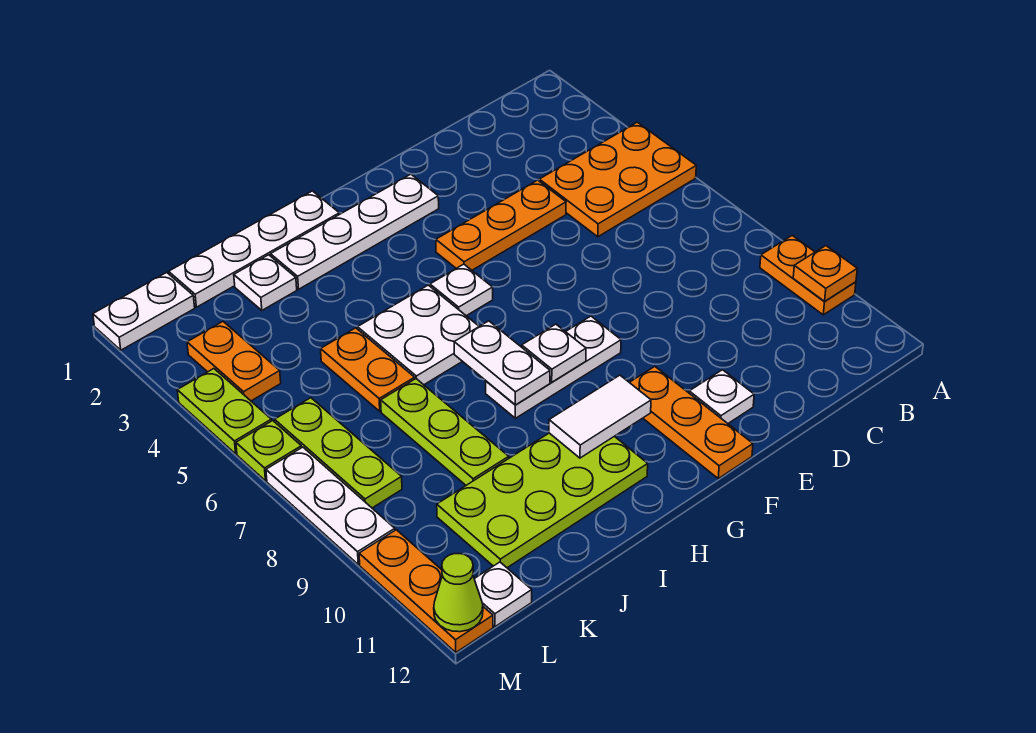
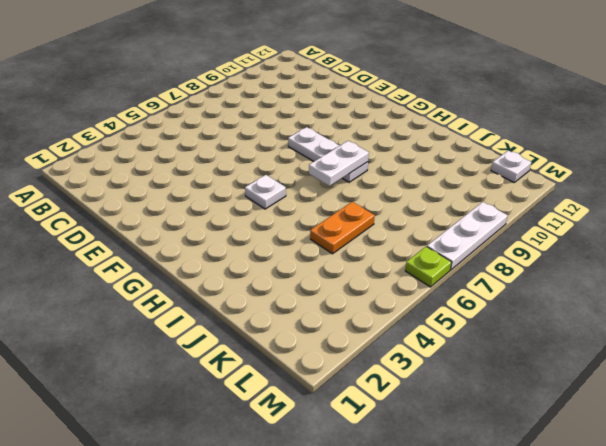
none -> orange plate A4:C5 level 1
none -> orange plate A9:A10 level 1
none -> orange plate D4:F4 level 1

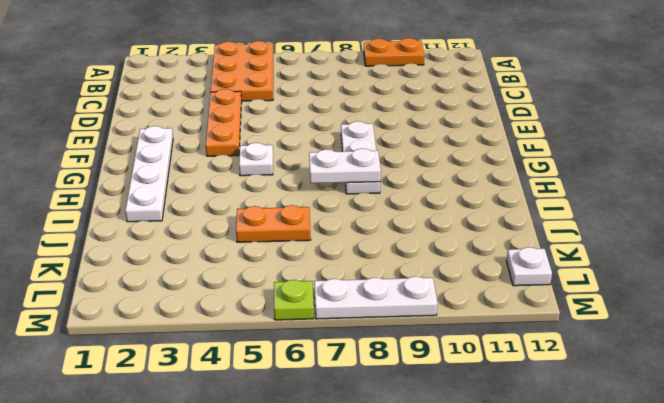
none -> white plate E11 level 1
none -> orange plate F10:F12 level 1
none -> white plate H1:K1 level 1

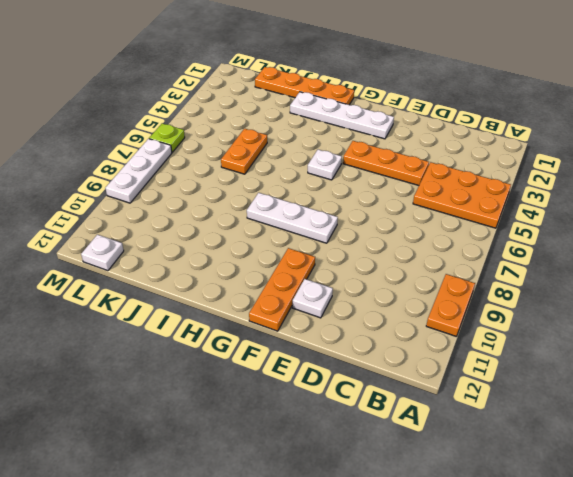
orange plate H1:K1 level 1 -> white plate H1:K1 level 1
none -> white plate H5:I6 level 1
none -> lime plate H10:K11 level 1
none -> white plate J2 level 1

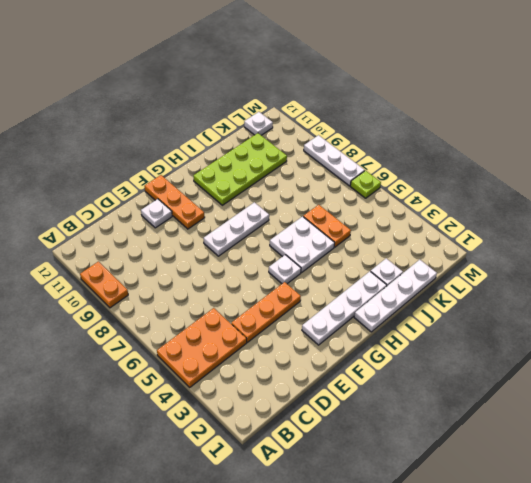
none -> lime plate J7:J9 level 1
none -> white plate L1:M1 level 1
none -> orange plate L3:L4 level 1

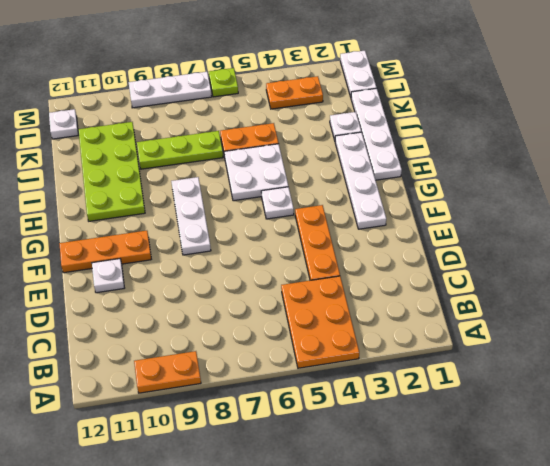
none -> lime plate L6:L8 level 1
none -> lime plate M4:M5 level 1
none -> orange plate M10:M12 level 1

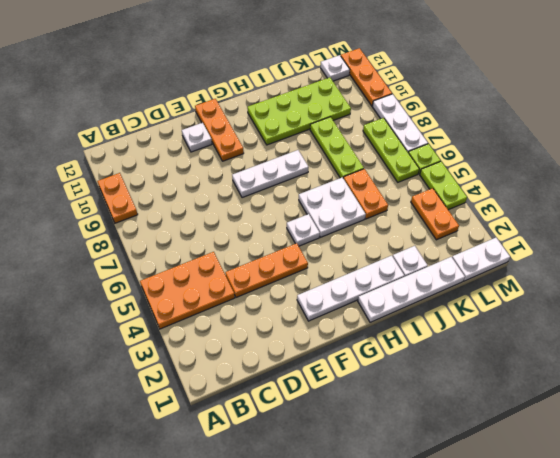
none -> orange plate A10 level 2
none -> white plate G8 level 2
none -> white tile G10:H10 level 2

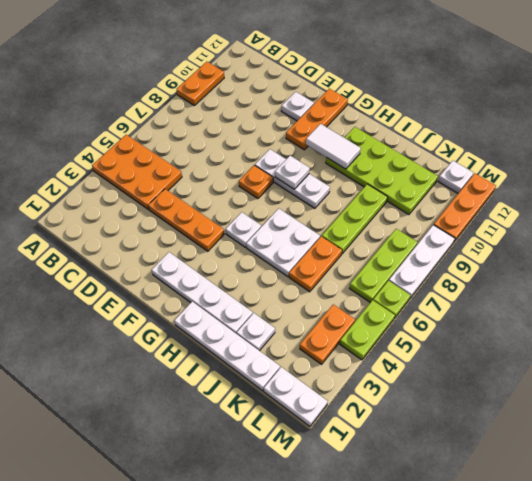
orange plate F7 level 1 -> orange plate A10 level 2
none -> white plate H7:H8 level 2
none -> lime cone M12 level 2

